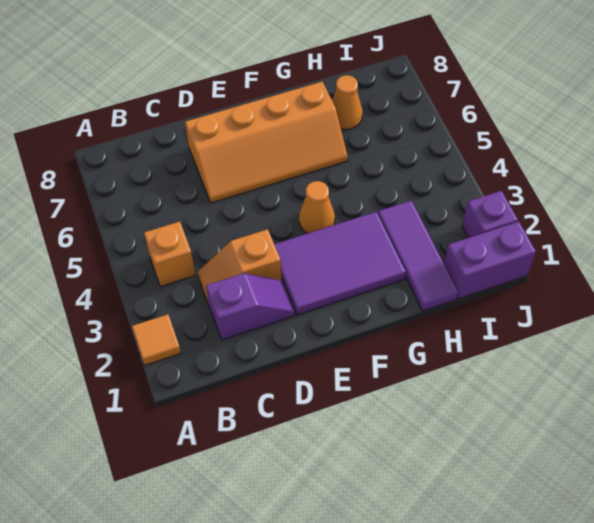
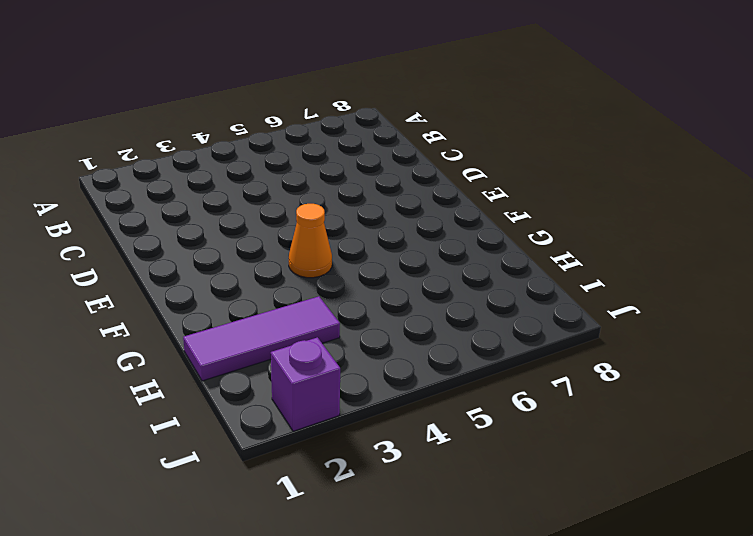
none -> orange tile A2 level 1
none -> orange brick B4 level 1

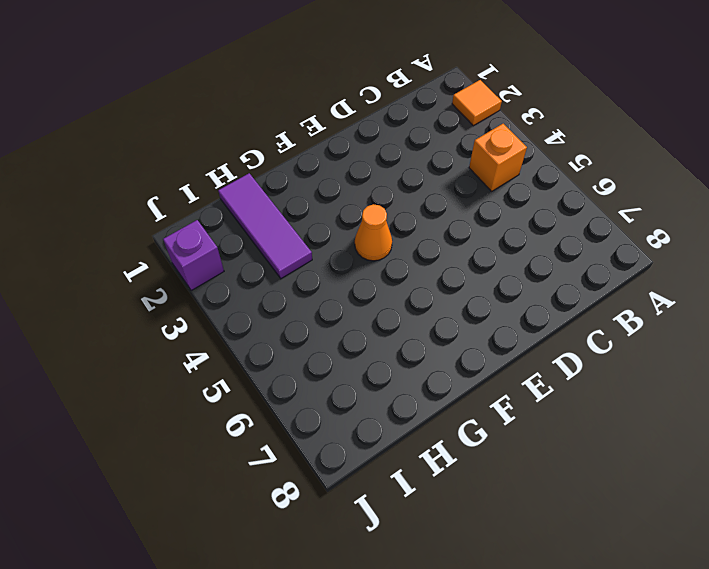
none -> purple slope C2:D2 level 1 top C
none -> orange slope C3:D3 level 1 top D

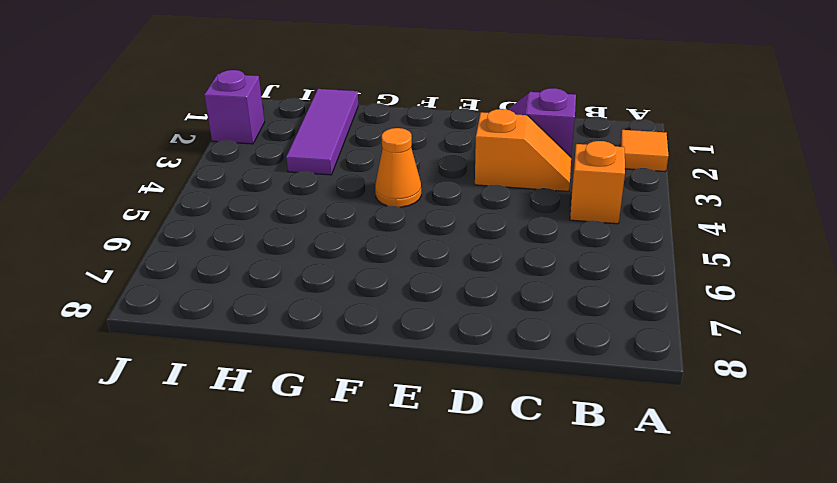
none -> orange slope D6:G7 level 1 top 7
none -> purple tile E2:G3 level 1

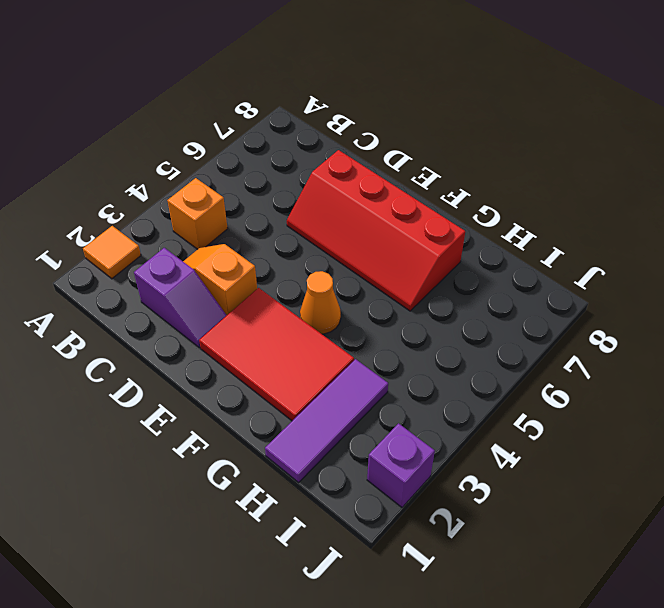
red slope D6:G7 level 1 top 7 -> orange slope D6:G7 level 1 top 7
red tile E2:G3 level 1 -> purple tile E2:G3 level 1
none -> orange cone H7 level 1
none -> purple brick I1:J1 level 1

